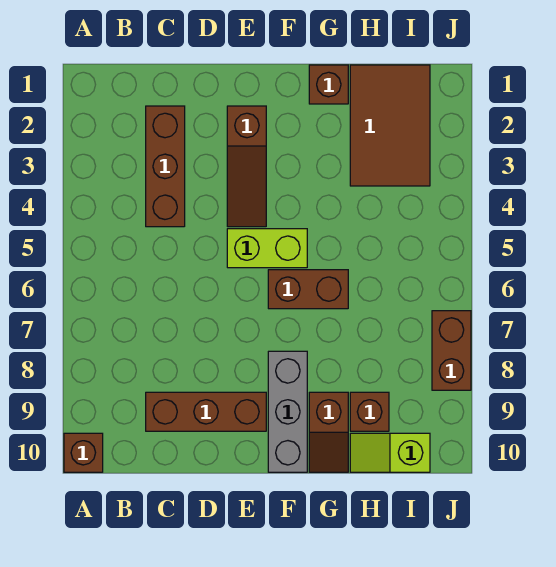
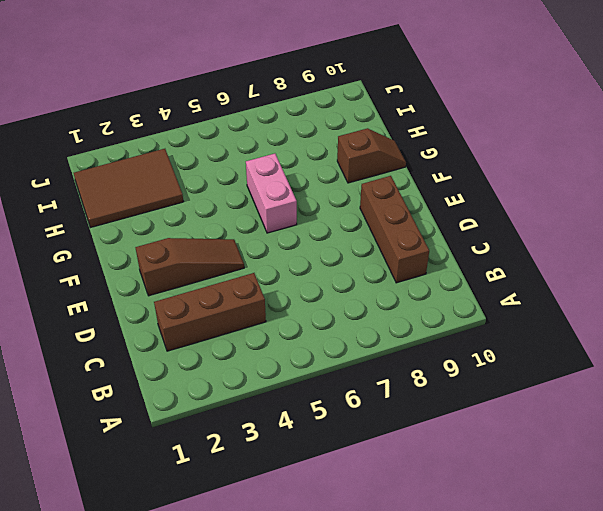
pink brick F6:G6 level 1 -> brown brick F6:G6 level 1
none -> brown brick A10 level 1
none -> lime brick E5:F5 level 1
none -> grey brick F8:F10 level 1

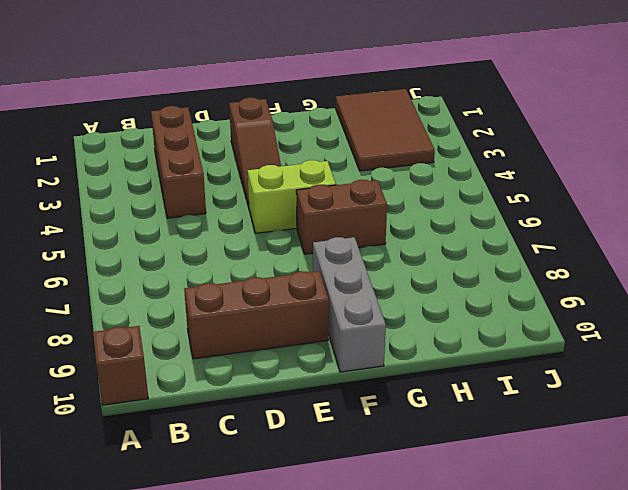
none -> brown brick G1 level 1
none -> brown slope G9:G10 level 1 top 9
none -> brown brick H9 level 1

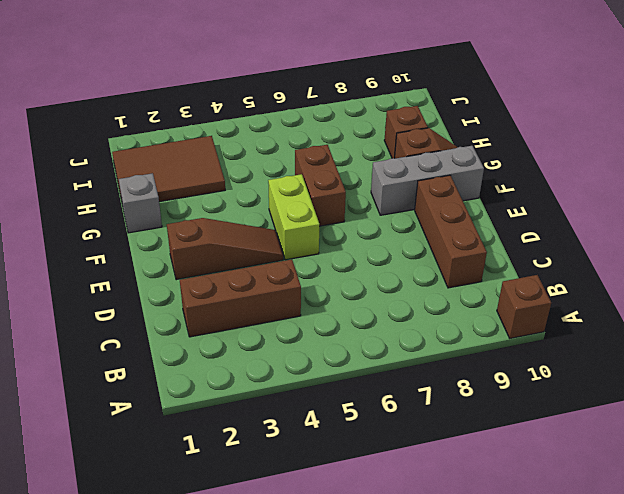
grey brick G1 level 1 -> brown brick G1 level 1
none -> lime slope H10:I10 level 1 top I
none -> brown brick J7:J8 level 1

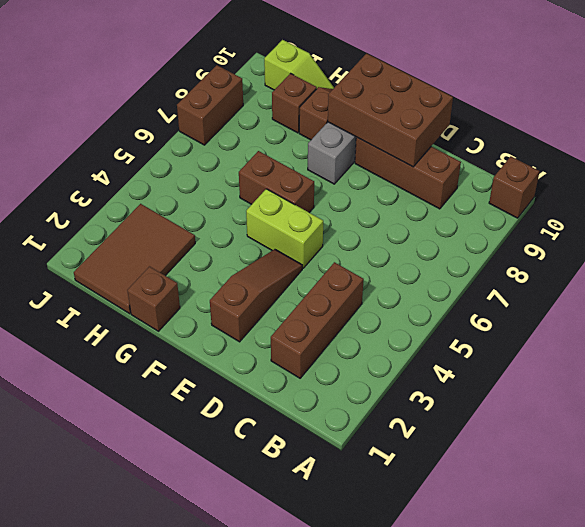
brown brick D9:F10 level 2 -> none

